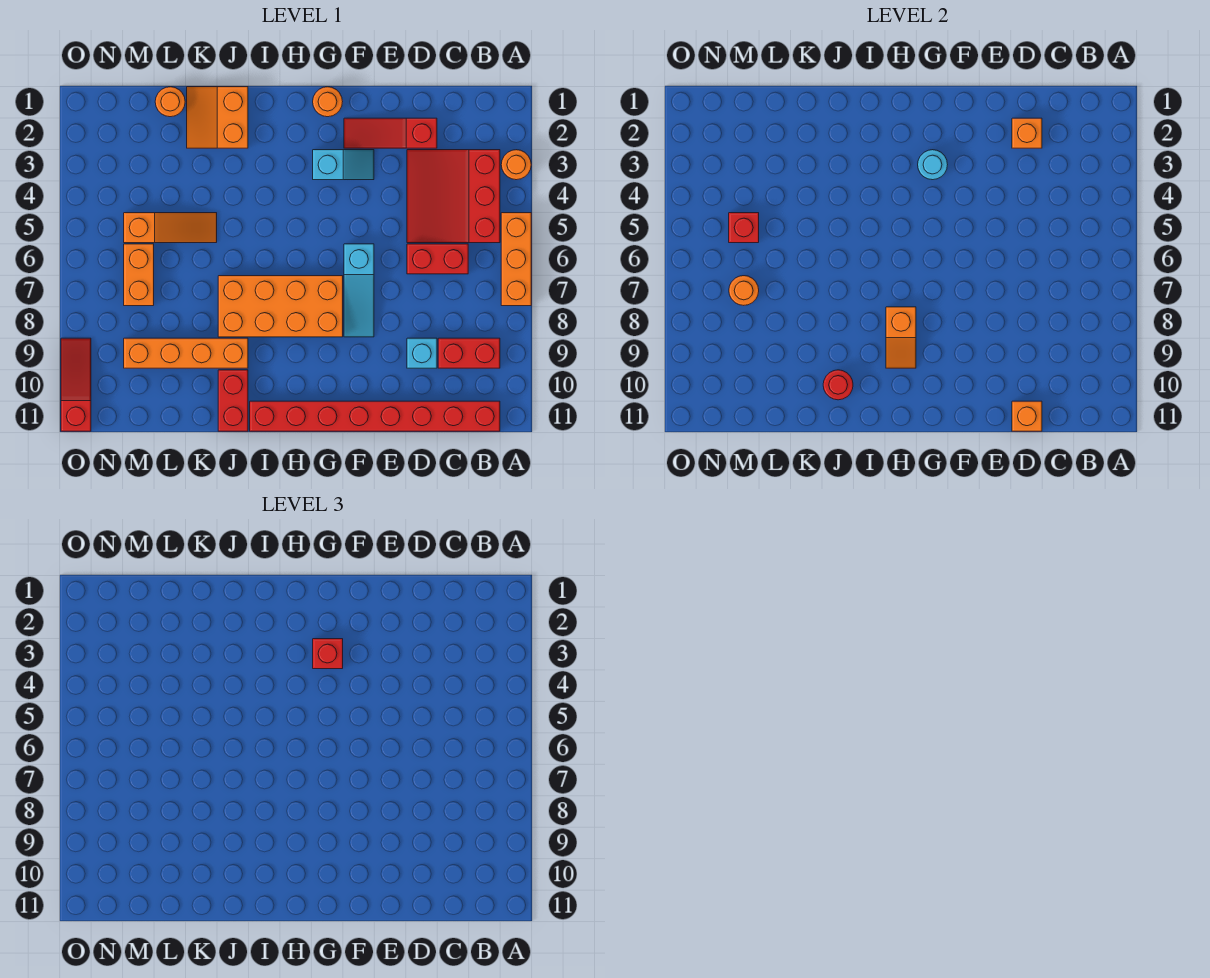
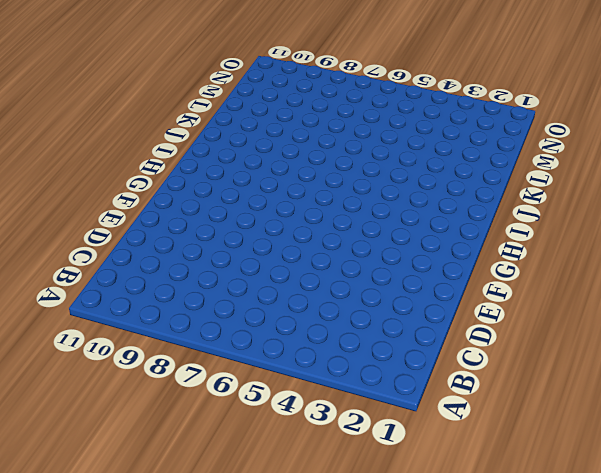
none -> orange round brick A3 level 1
none -> orange brick A5:A7 level 1
none -> red slope B3:D5 level 1 top B

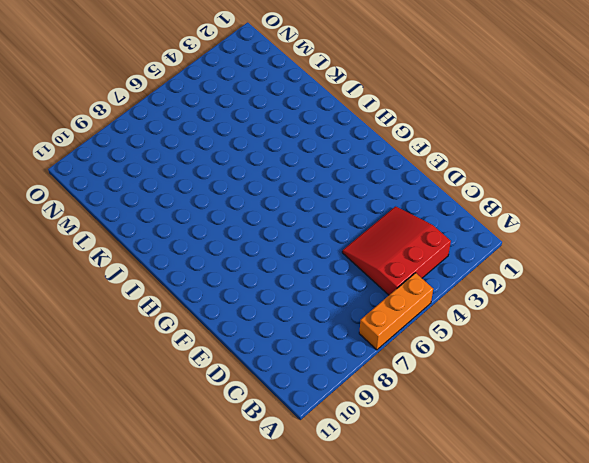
none -> orange round brick A3 level 1
none -> red brick B9:C9 level 1
none -> red brick B11:I11 level 1

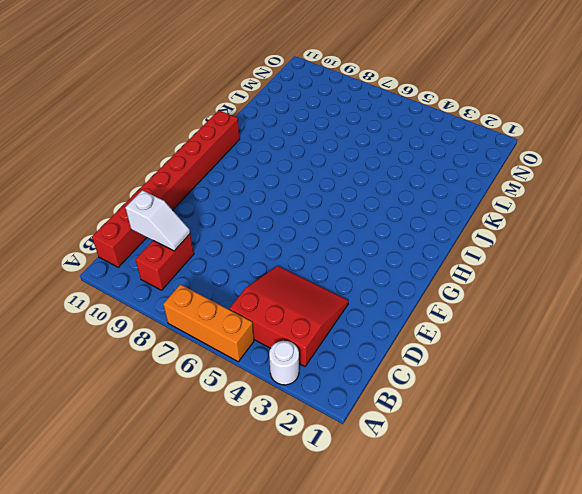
white round brick A3 level 1 -> orange round brick A3 level 1
white slope C9:C10 level 2 top 10 -> none
none -> red brick C6:D6 level 1
none -> red slope D2:F2 level 1 top D
none -> cyan brick D9 level 1

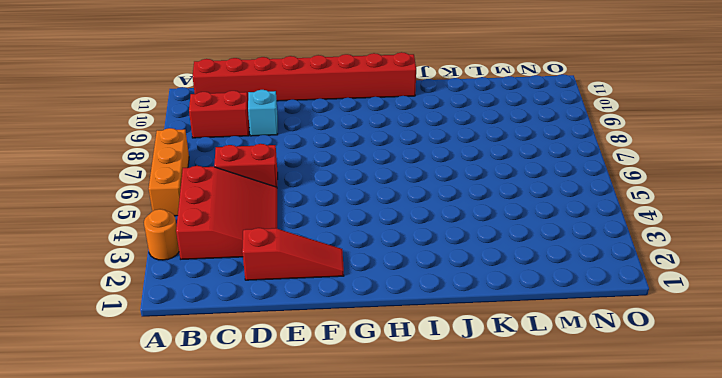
none -> cyan slope F3:G3 level 1 top G
none -> cyan slope F6:F8 level 1 top 6
none -> orange round brick G1 level 1

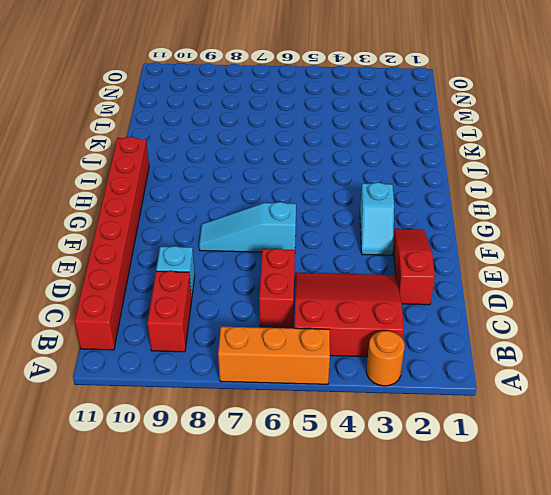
none -> orange round brick G1 level 1
none -> orange brick G7:J8 level 1
none -> orange slope J1:K2 level 1 top J

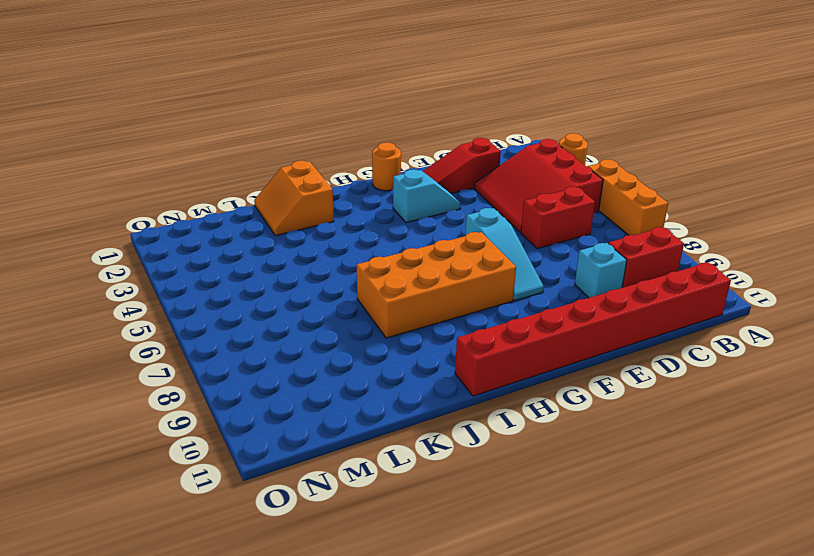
none -> orange brick J9:M9 level 1
none -> red brick J10:J11 level 1
none -> orange slope K5:M5 level 1 top M

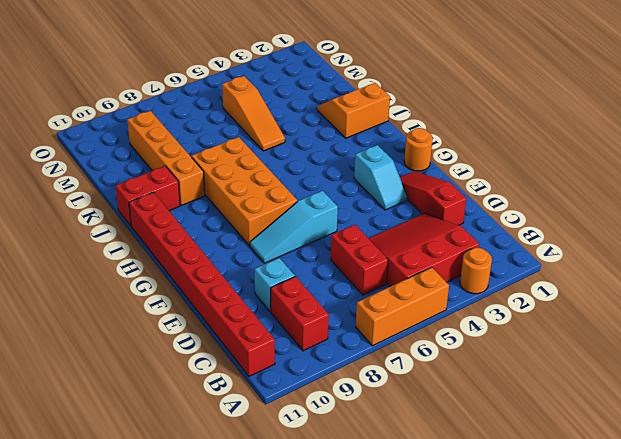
none -> orange round brick L1 level 1
none -> orange brick M6:M7 level 1
none -> red slope O9:O11 level 1 top 11

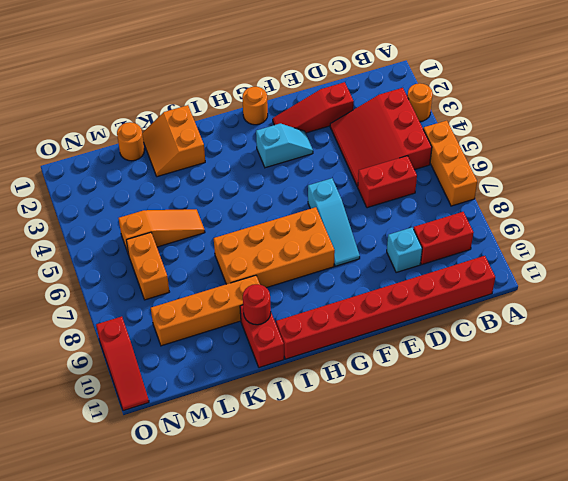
red slope O9:O11 level 1 top 9 -> red slope O9:O11 level 1 top 11
none -> orange brick D2 level 2
none -> orange brick D11 level 2
none -> cyan round brick G3 level 2

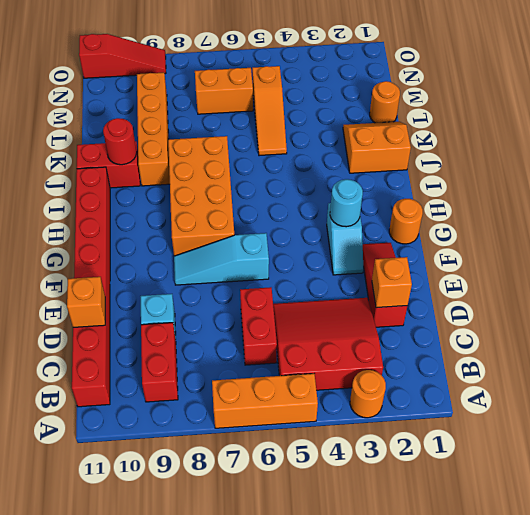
none -> orange slope H8:H9 level 2 top 8
none -> red brick M5 level 2
none -> orange round brick M7 level 2

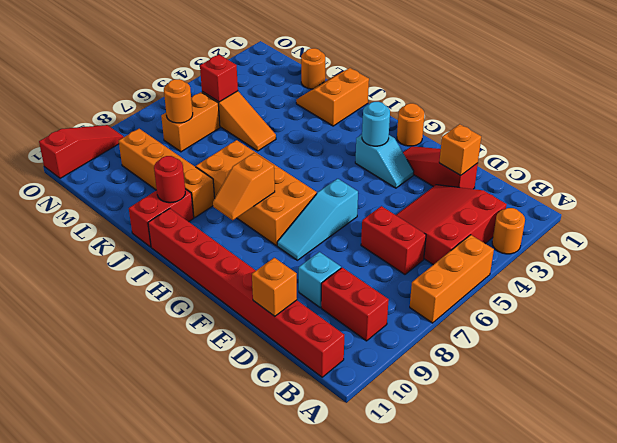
none -> red brick G3 level 3

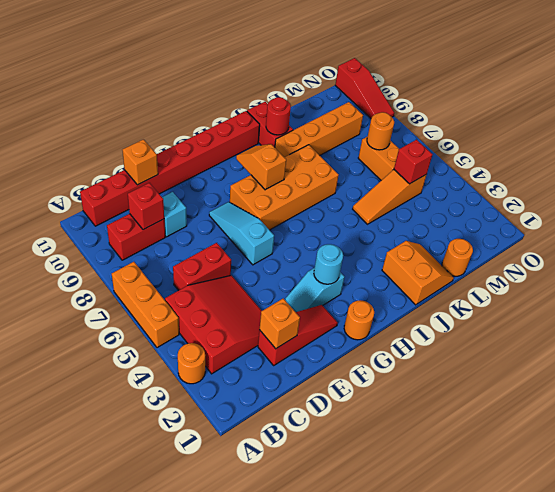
red brick C9 level 2 -> red brick G3 level 3

